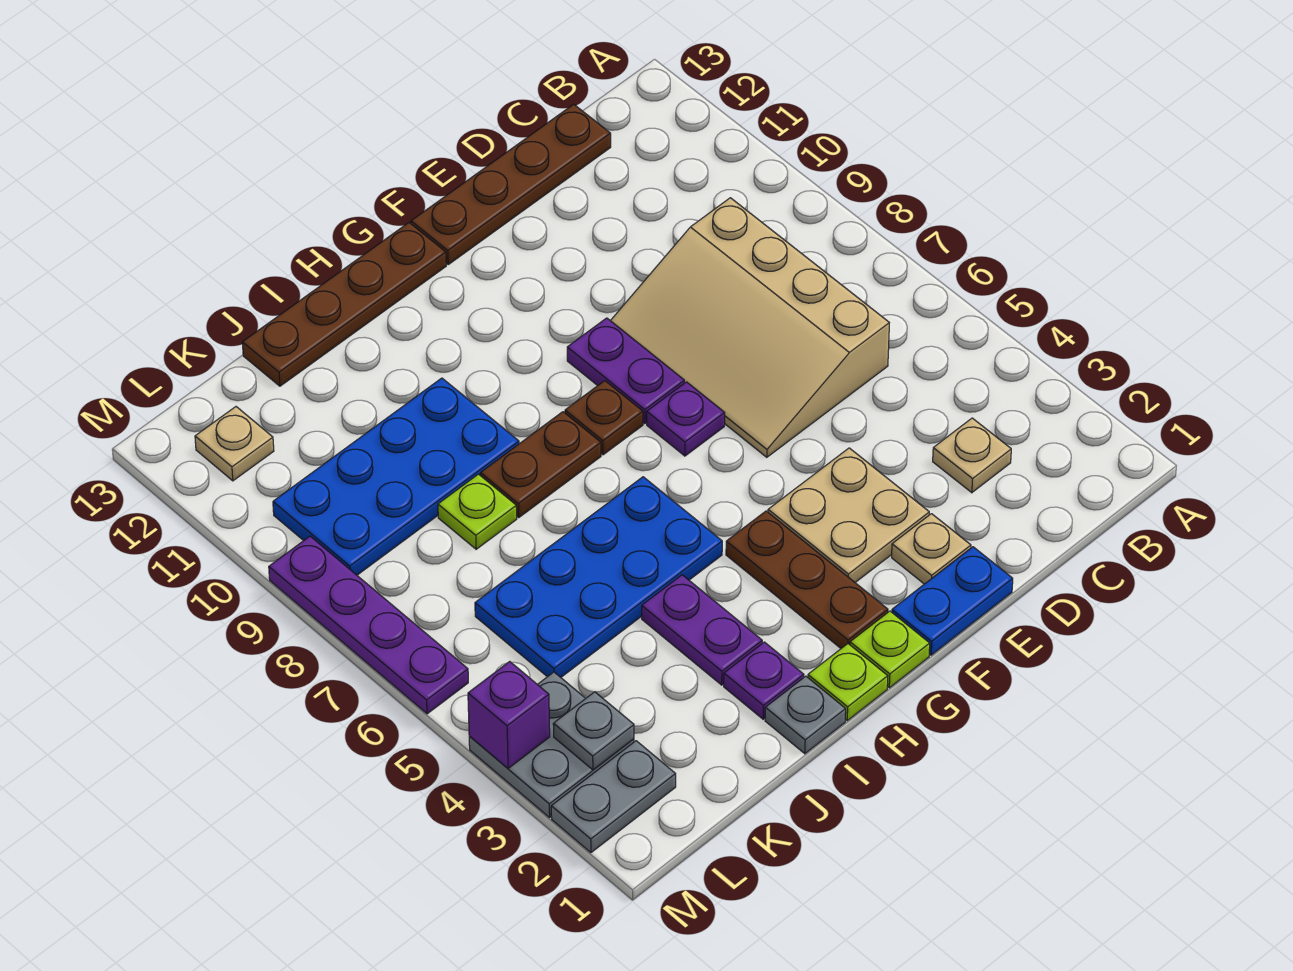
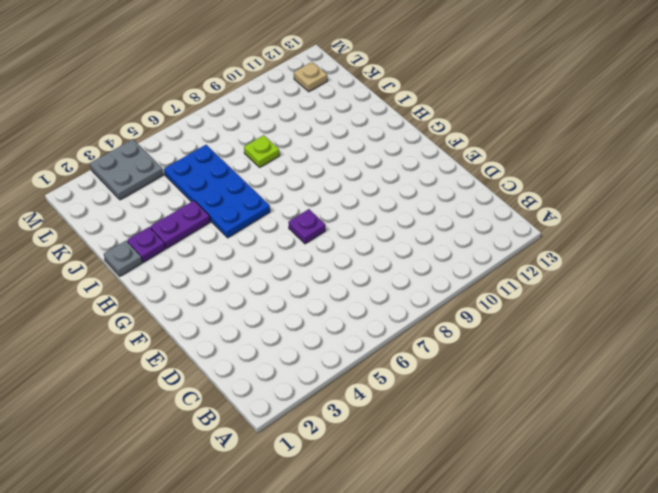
none -> tan plate C3 level 1
none -> tan slope C6:E9 level 1 top C
none -> brown plate C13:F13 level 1

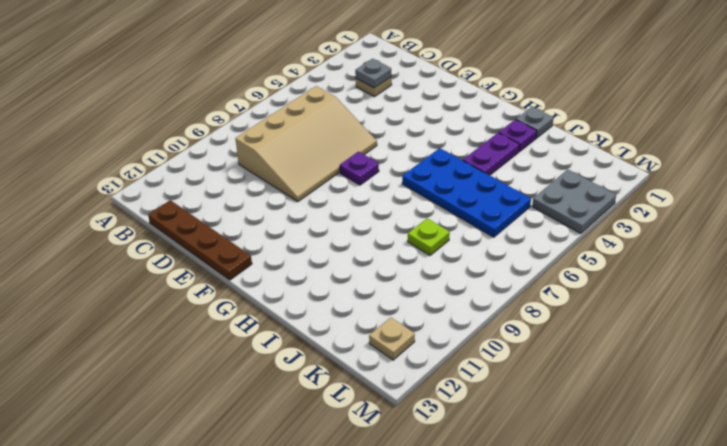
grey plate C3 level 2 -> grey plate L3 level 2
none -> blue plate E1:F1 level 1
none -> tan plate E2 level 1
none -> tan plate E3:F4 level 1

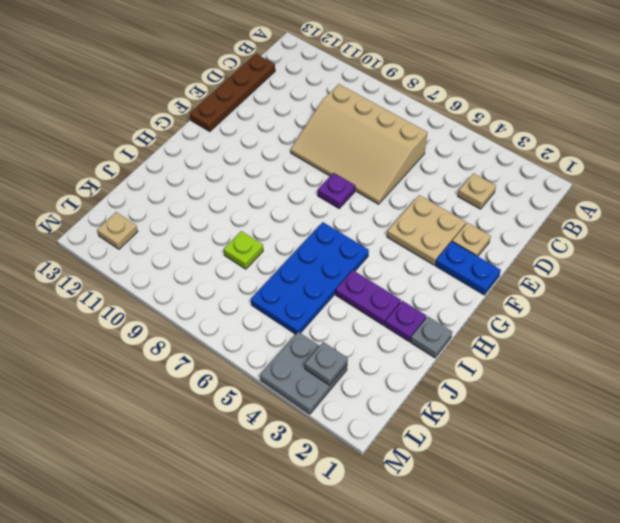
blue plate F1:F2 level 1 -> blue plate E1:F1 level 1
none -> purple plate F8:F9 level 1
none -> lime plate G1 level 1
none -> brown plate G2:G4 level 1

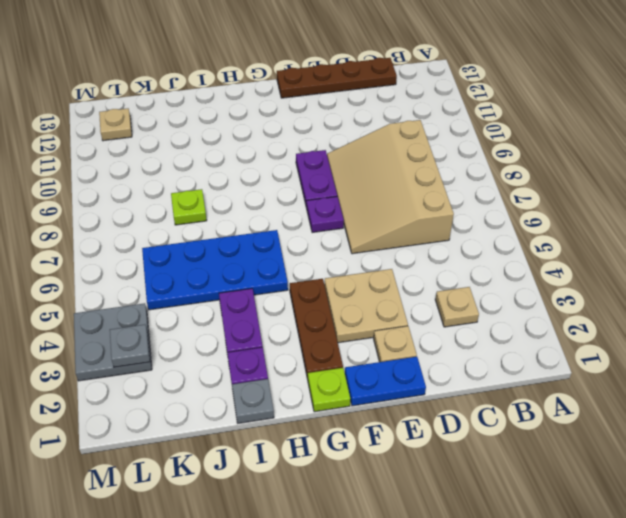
none -> brown plate G8 level 1
none -> brown plate G13:J13 level 1
none -> lime plate H1 level 1

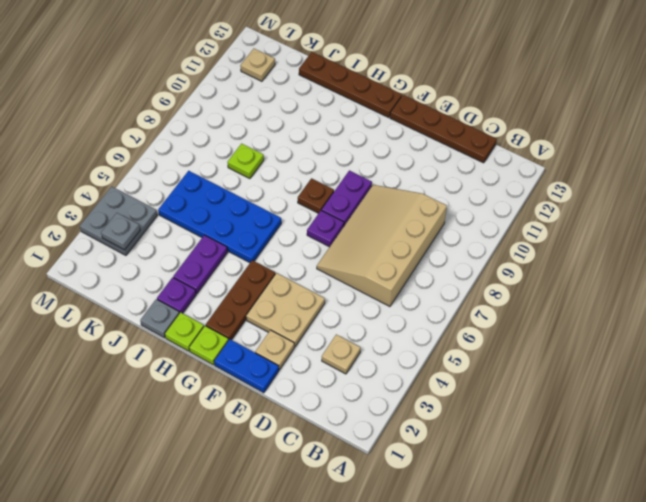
none -> brown plate H8:I8 level 1
none -> blue plate I9:L10 level 1
none -> grey plate L2:M2 level 1

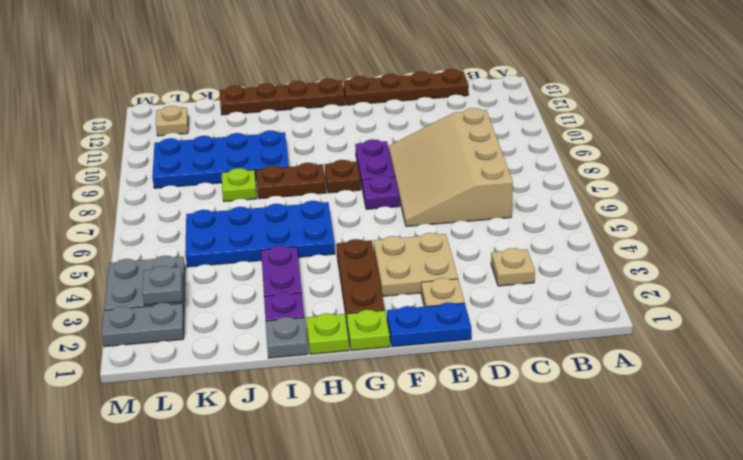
none -> purple plate M6:M9 level 1
none -> purple brick M4 level 2

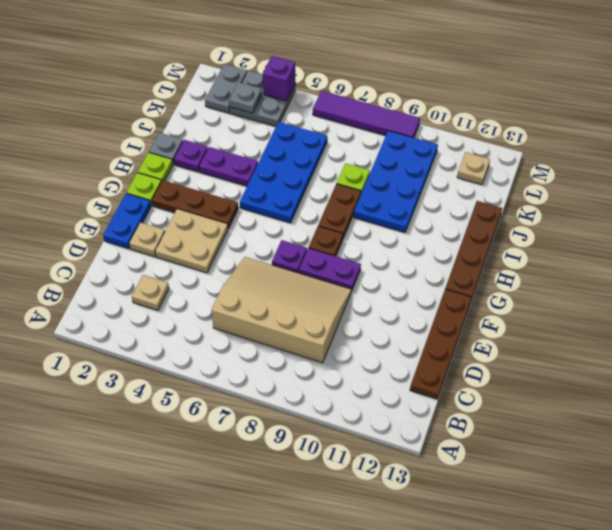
purple tile M6:M9 level 1 -> purple plate M6:M9 level 1

